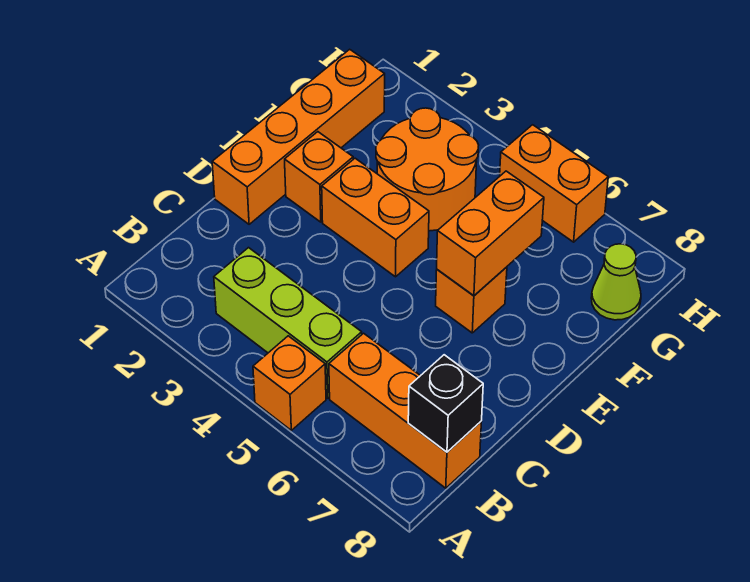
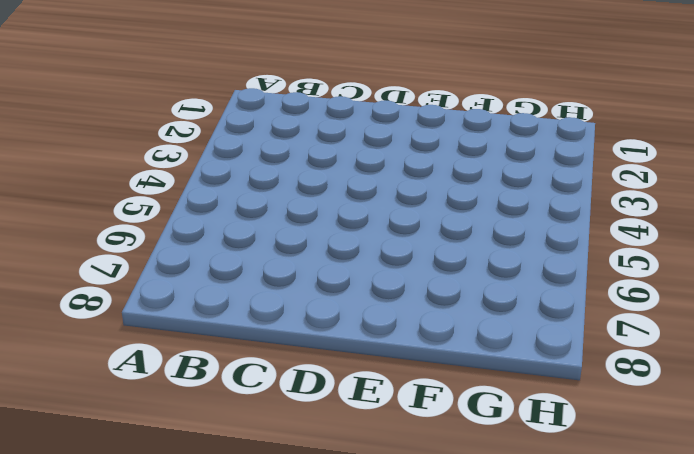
none -> orange brick A5 level 1
none -> lime brick B3:B5 level 1
none -> orange brick B6:B8 level 1

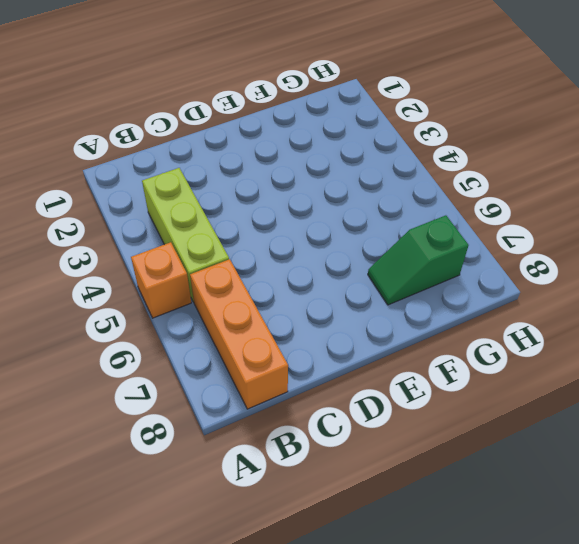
green slope F7:G7 level 1 top G -> none
none -> orange brick D1:G1 level 1
none -> orange brick E2 level 1
none -> orange brick E3:E4 level 1

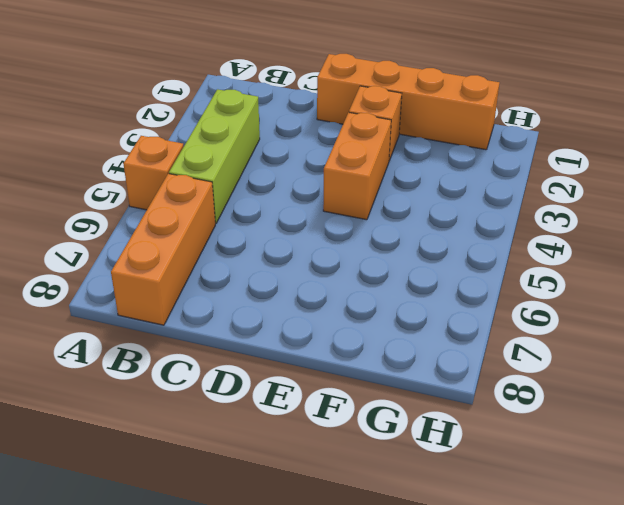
none -> orange brick E6 level 1
none -> orange round brick F3:G4 level 1
none -> lime cone G8 level 1

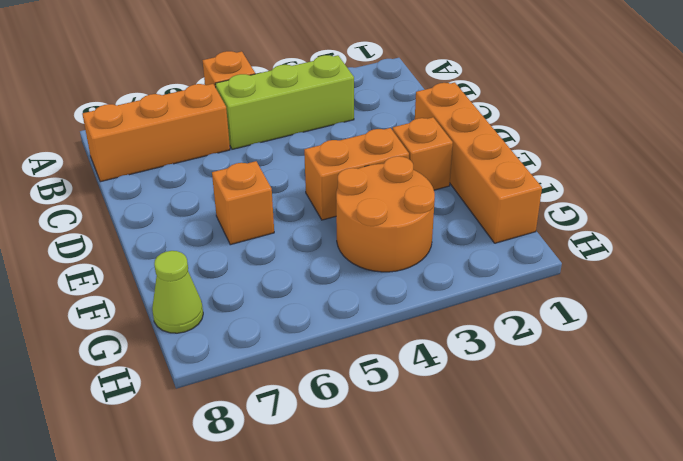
none -> orange brick H5:H6 level 1
none -> black brick B8 level 2
none -> orange brick E6:F6 level 2

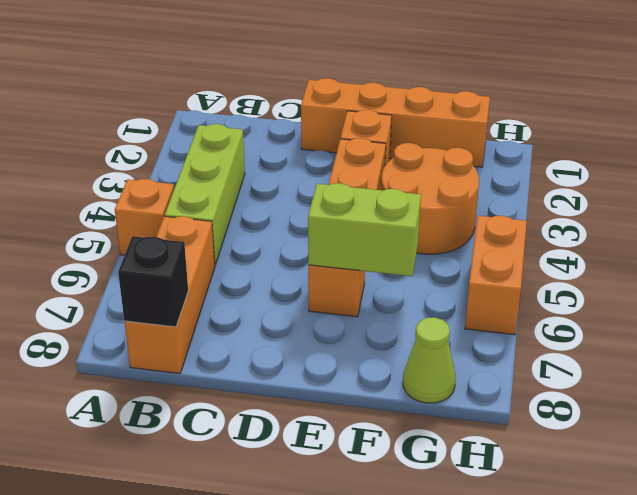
lime brick E6:F6 level 2 -> orange brick E6:F6 level 2

